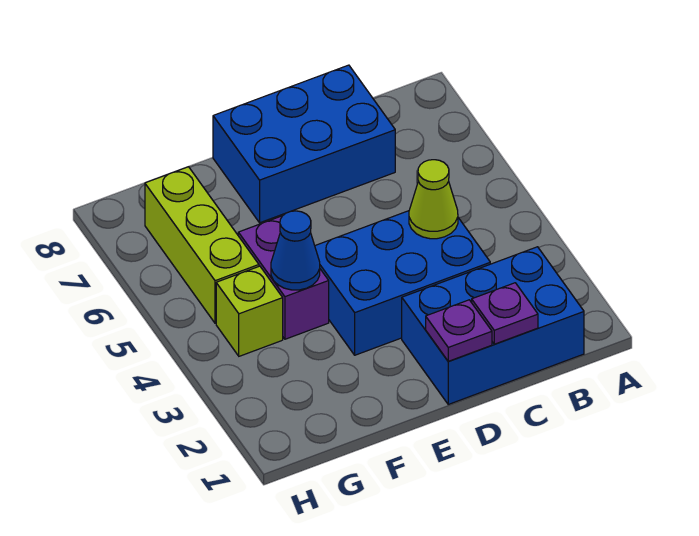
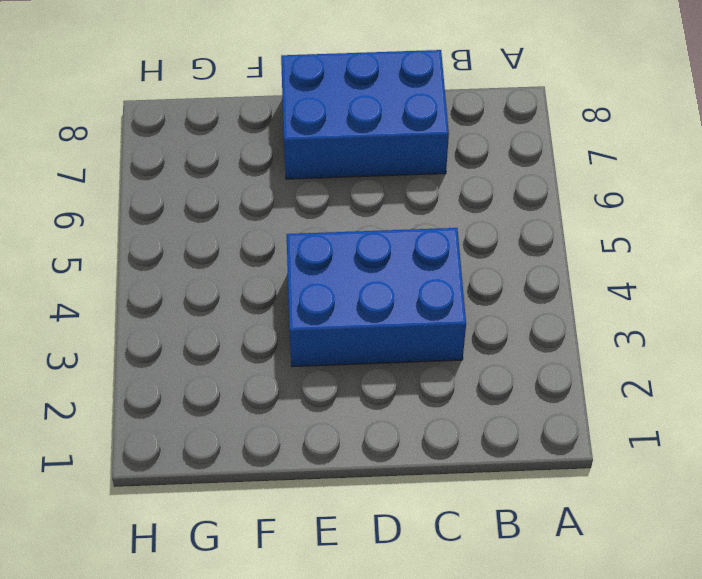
none -> blue brick B1:D2 level 1
none -> purple brick F4:F5 level 1

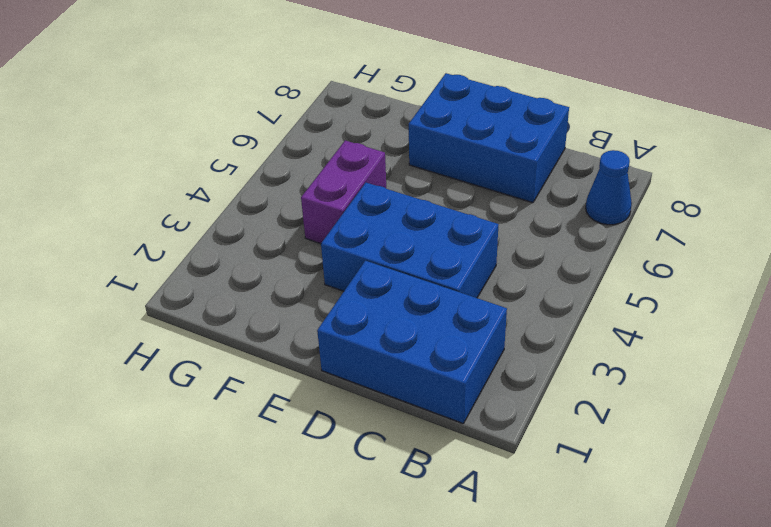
blue cone A7 level 1 -> blue cone F4 level 2
none -> lime brick G4 level 1
none -> lime brick G5:G7 level 1

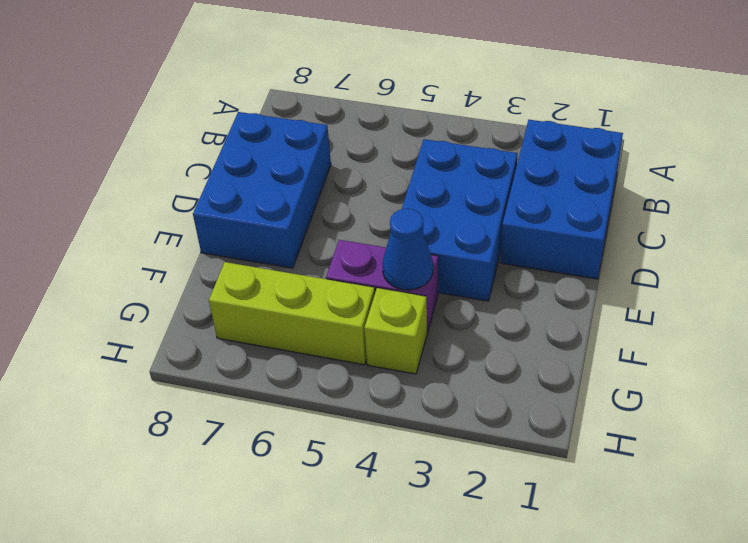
none -> purple plate C1 level 2
none -> lime cone C4 level 2

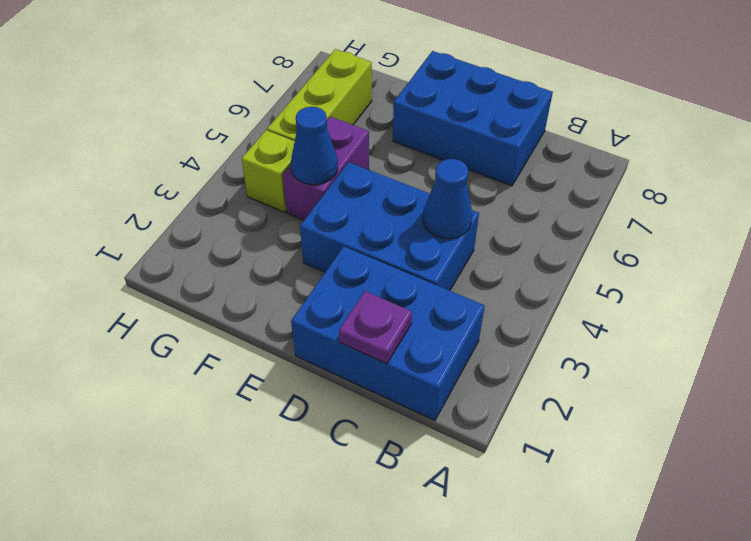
blue cone C4 level 2 -> lime cone C4 level 2
none -> purple plate D1 level 2

